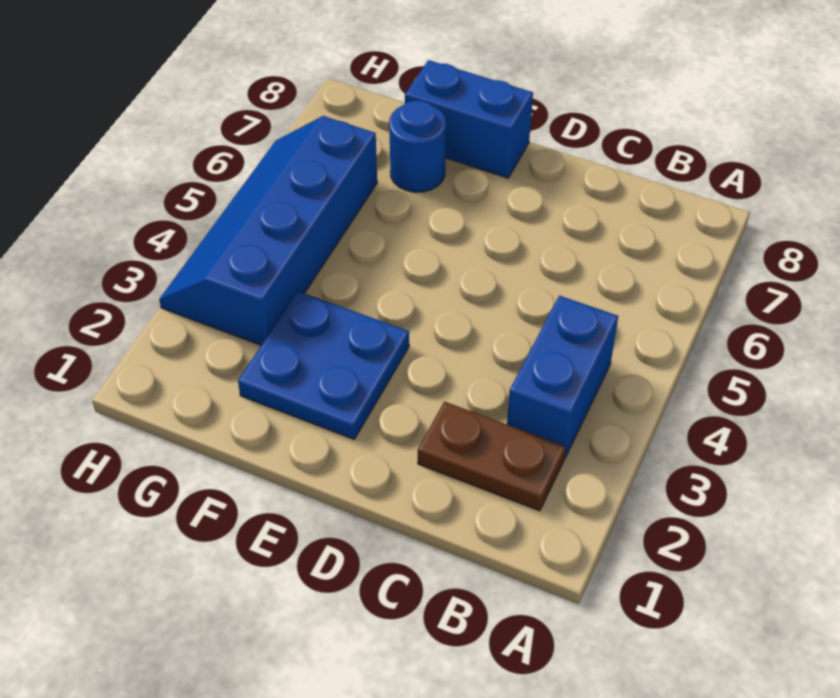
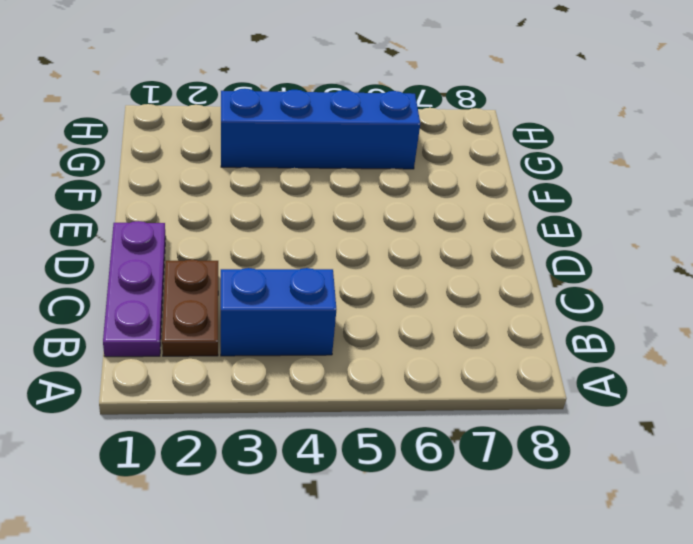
purple plate B1:D1 level 1 -> none
none -> blue plate E2:F3 level 1
none -> blue brick E8:F8 level 1

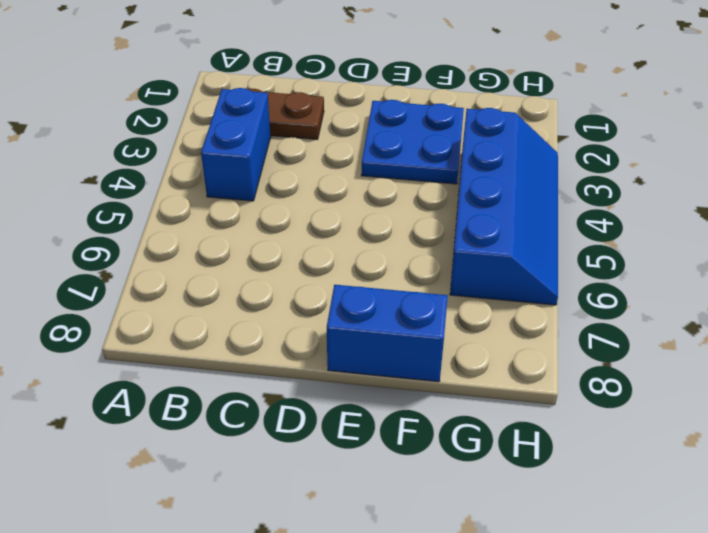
none -> blue round brick F7 level 1

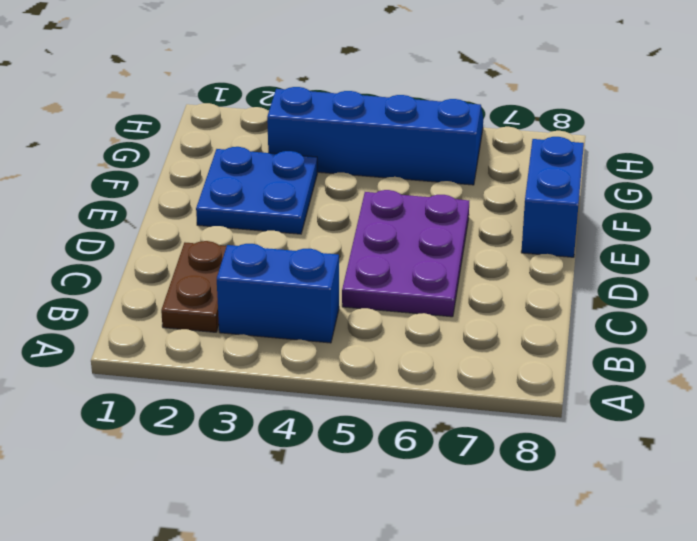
purple plate C5:E6 level 1 -> none
none -> blue round brick F7 level 1

